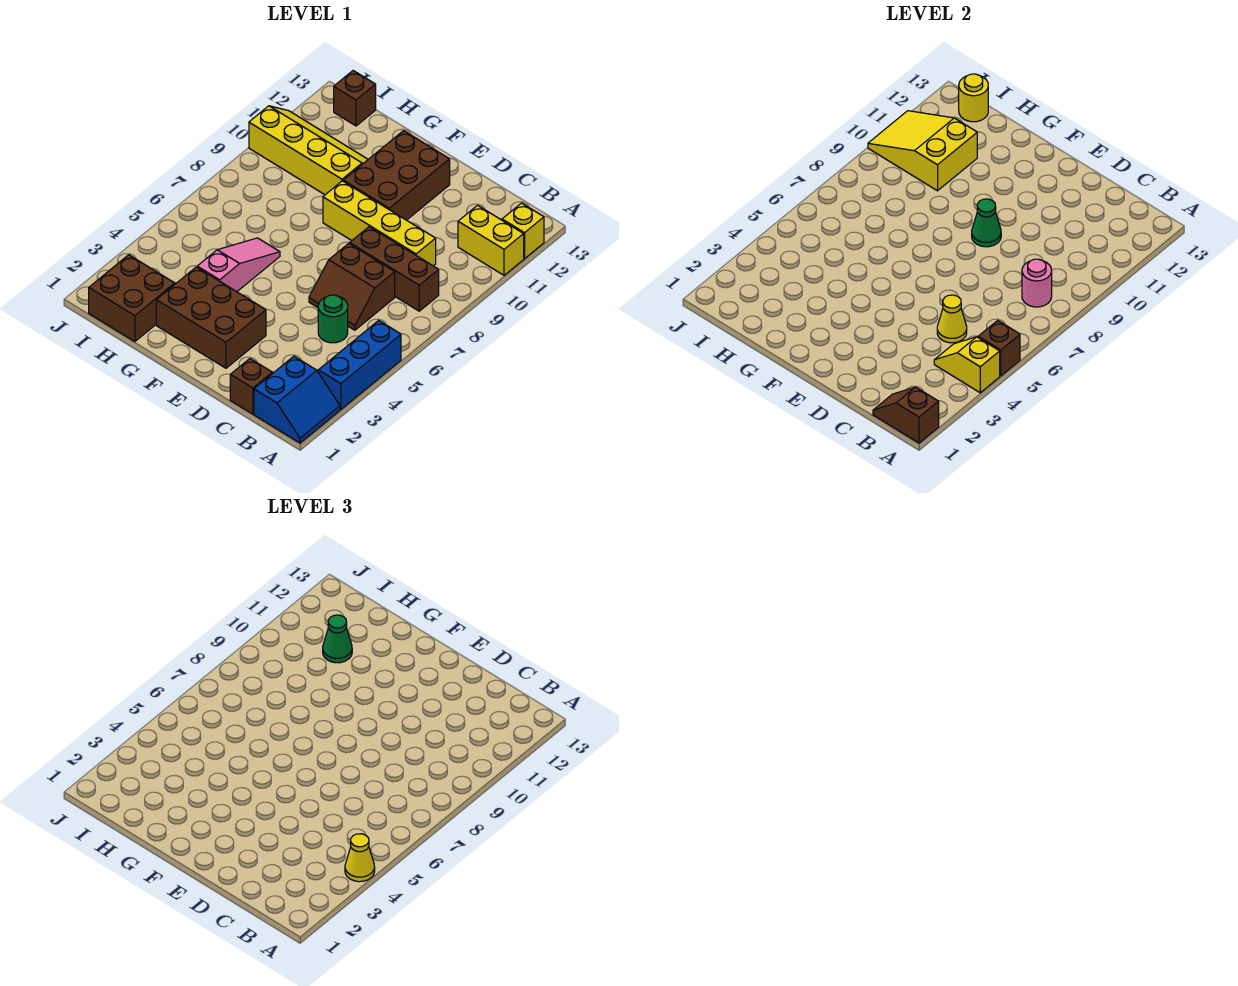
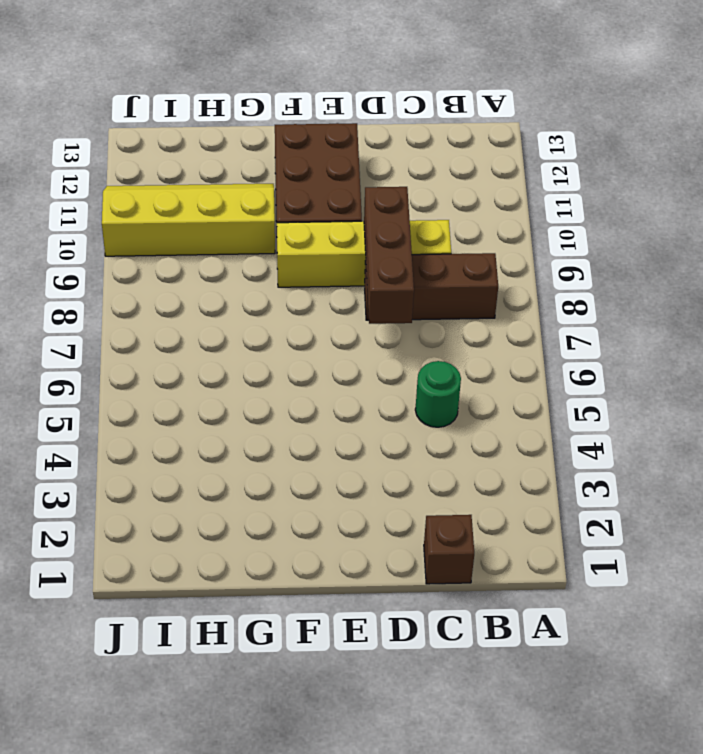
brown brick D7:D9 level 2 -> none
none -> blue slope A1:B2 level 1 top B
none -> blue brick A3:A5 level 1
none -> yellow brick A11:B11 level 1

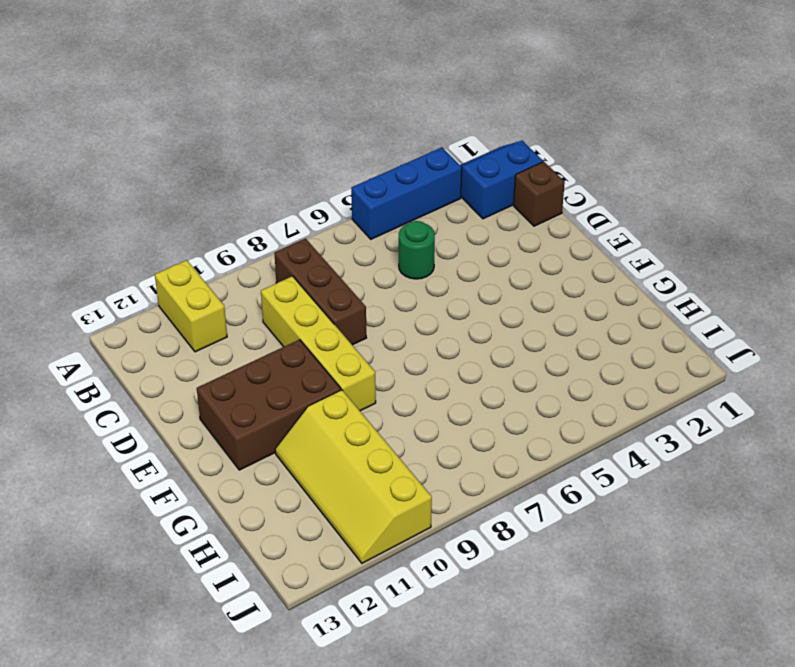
none -> yellow brick A12 level 1
none -> brown slope C6:D7 level 1 top 7
none -> brown brick E2:G3 level 1

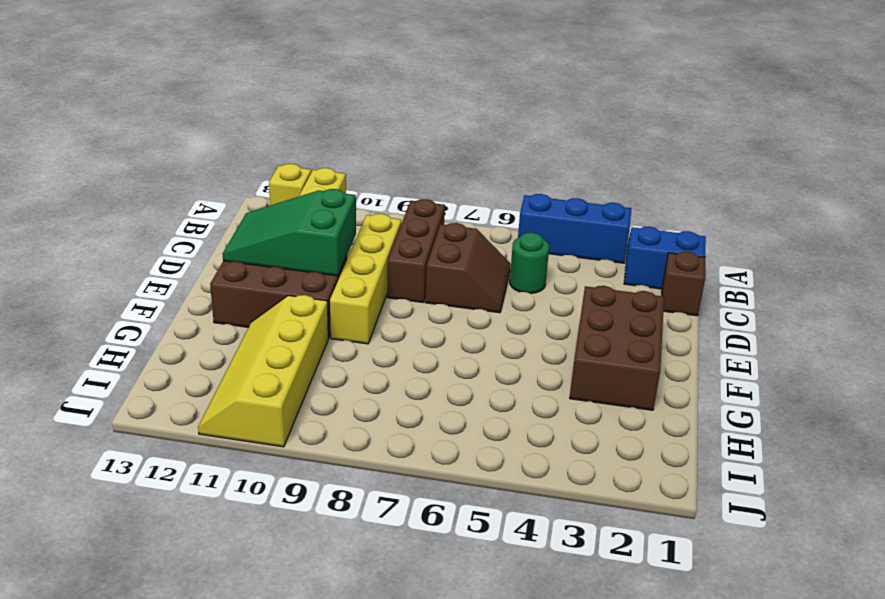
green slope D10:E12 level 2 top 10 -> none
none -> pink slope G4:G6 level 1 top 4
none -> brown brick H1:I2 level 1
none -> brown brick I13 level 1

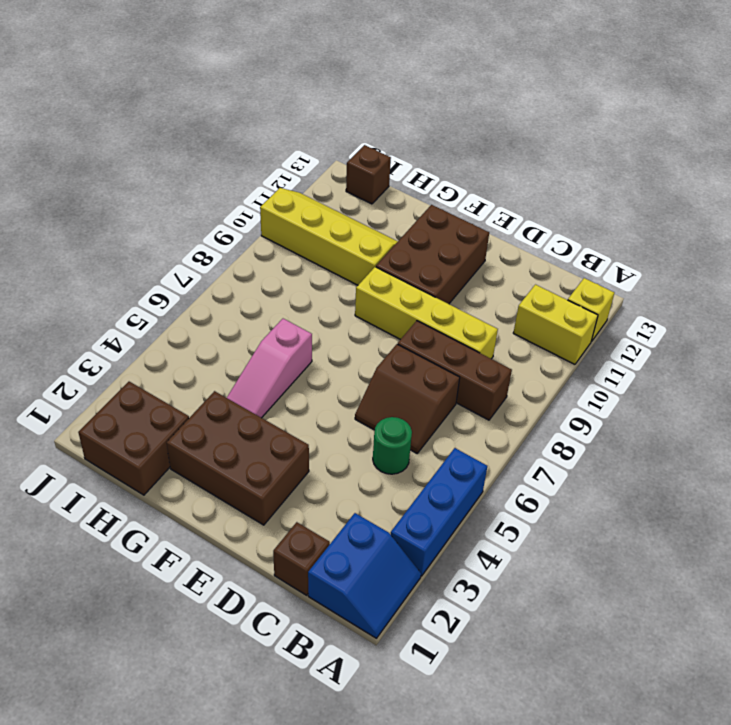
pink slope G4:G6 level 1 top 6 -> pink slope G4:G6 level 1 top 4
none -> brown slope A1:B1 level 2 top A
none -> yellow slope A4:B4 level 2 top A
none -> brown brick A5 level 2

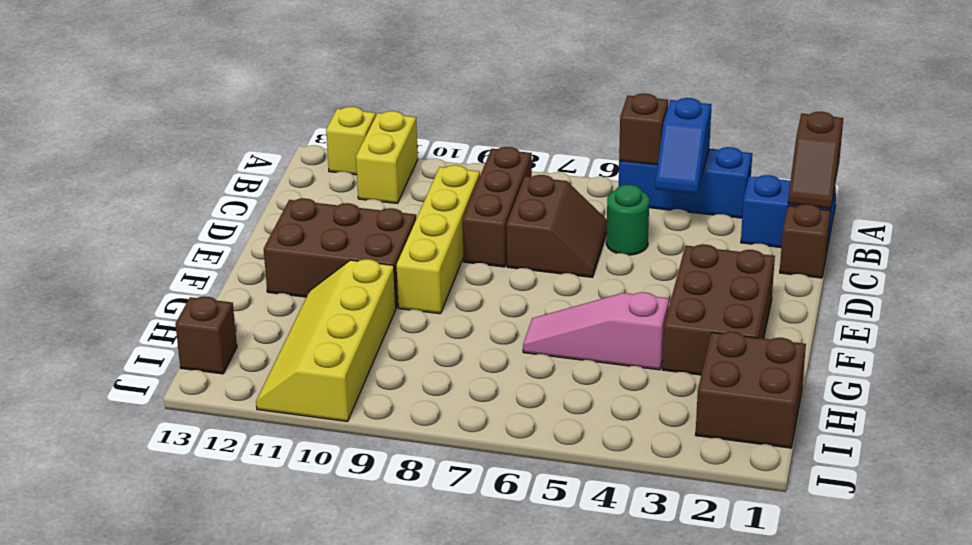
blue slope A4:B4 level 2 top A -> yellow slope A4:B4 level 2 top A
none -> pink round brick B8 level 2
none -> yellow cone C5 level 2
none -> green cone E9 level 2

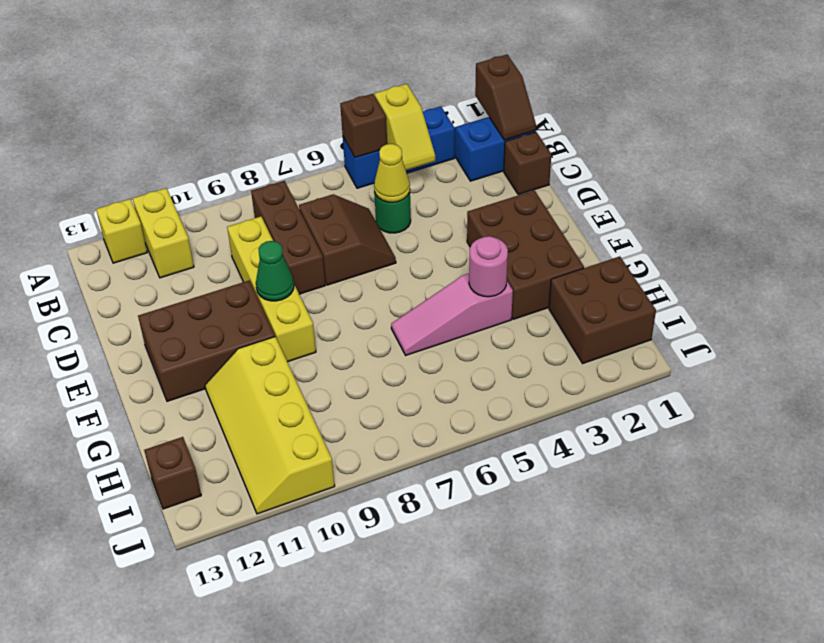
pink round brick G4 level 2 -> pink round brick B8 level 2
none -> yellow slope H10:J11 level 2 top H
none -> yellow round brick I13 level 2
none -> yellow cone A4 level 3

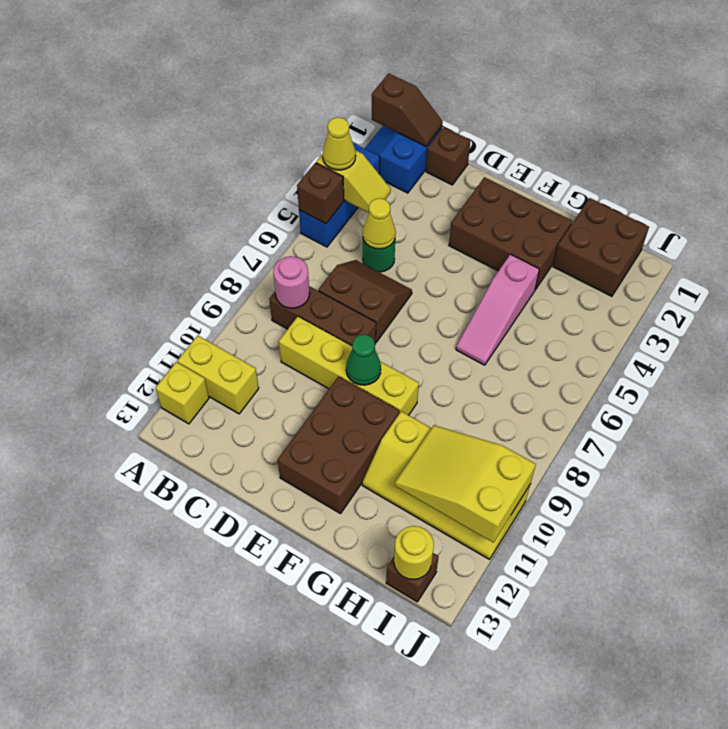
yellow slope H10:J11 level 2 top J -> yellow slope H10:J11 level 2 top H
none -> green cone H11 level 3

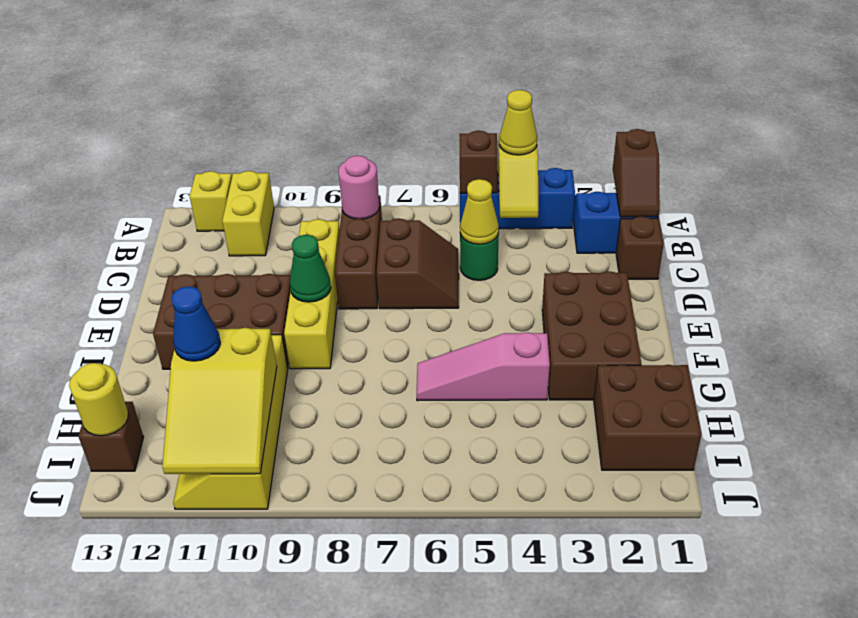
blue cone H11 level 3 -> green cone H11 level 3

